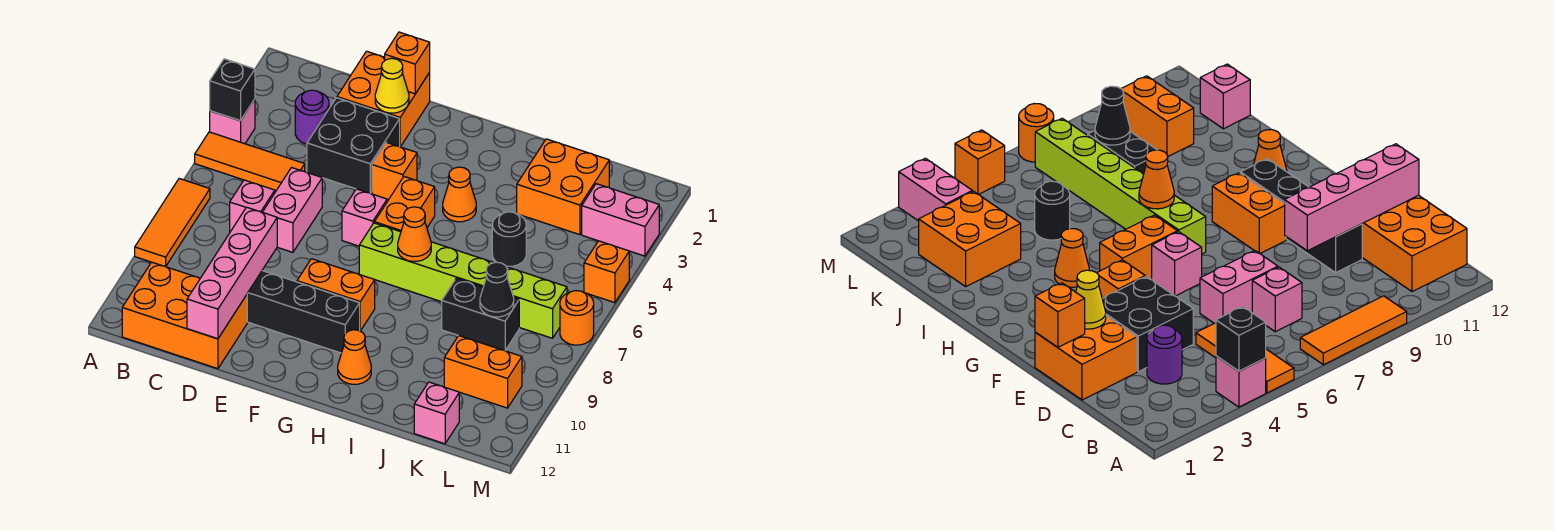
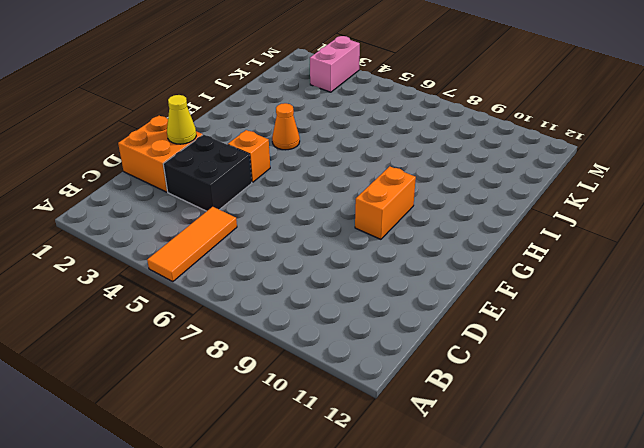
none -> pink brick A4 level 1
none -> orange tile A7:A9 level 1
none -> orange brick B11:D12 level 1
none -> purple round brick C3 level 1

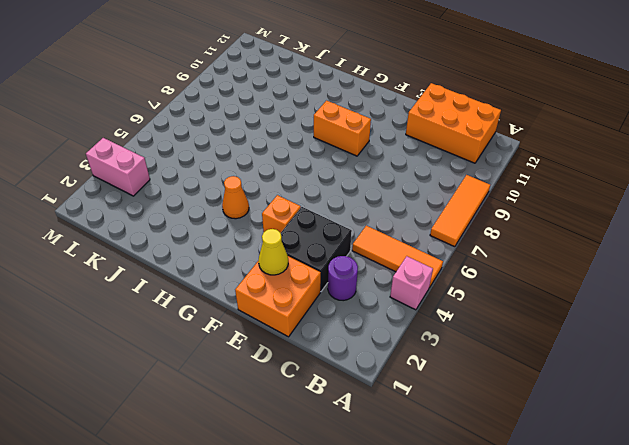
none -> pink brick C7 level 1
none -> pink brick D6:D7 level 1
none -> black brick D10:G10 level 1
none -> pink brick F6 level 1

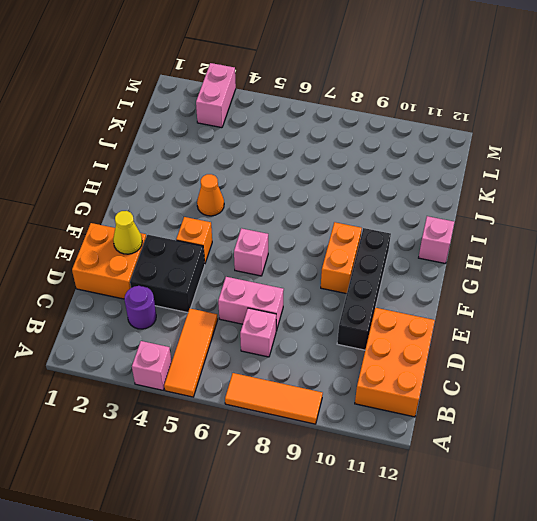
pink brick H12 level 1 -> pink brick K12 level 1
none -> orange brick G5:G6 level 1
none -> lime brick G7:L7 level 1
none -> orange cone H11 level 1
none -> orange brick J2:K3 level 1

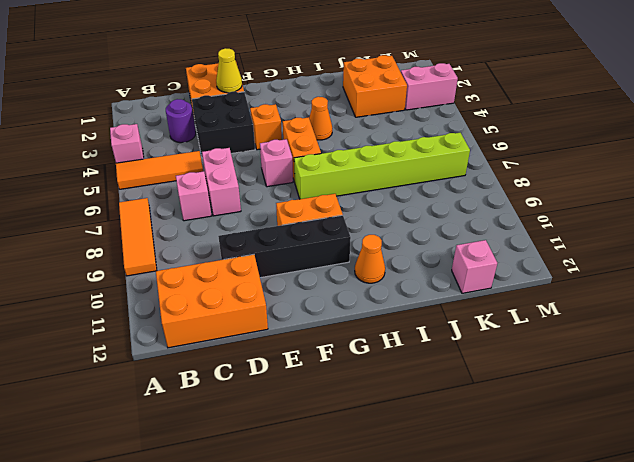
none -> black round brick J5 level 1
none -> black brick J8:K8 level 1
none -> orange brick K10:L10 level 1
none -> orange brick M5 level 1

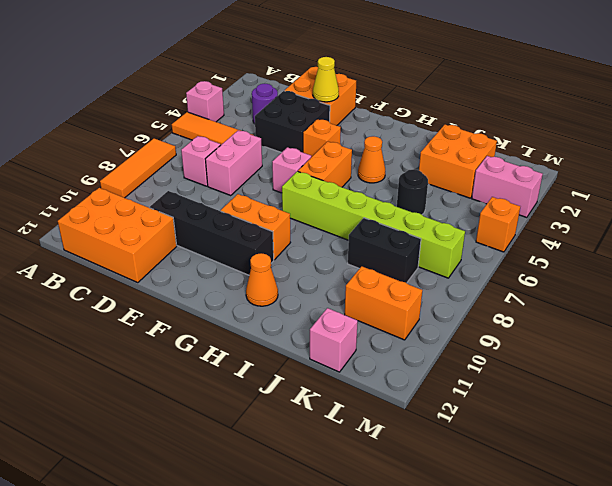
none -> orange round brick M7 level 1
none -> black brick A4 level 2
none -> pink brick D9:D12 level 2
none -> orange brick E1 level 2

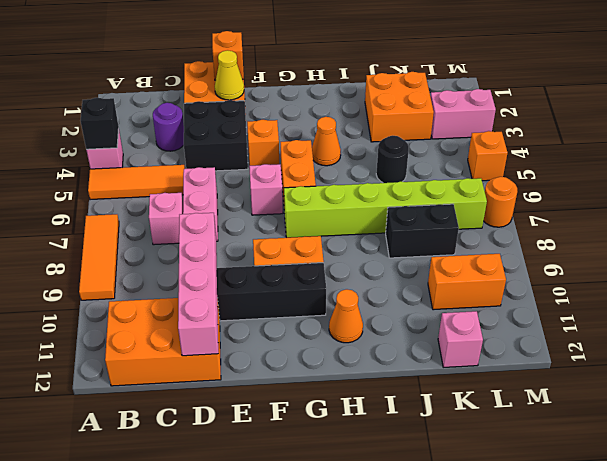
none -> orange cone H7 level 2
none -> black cone K8 level 2

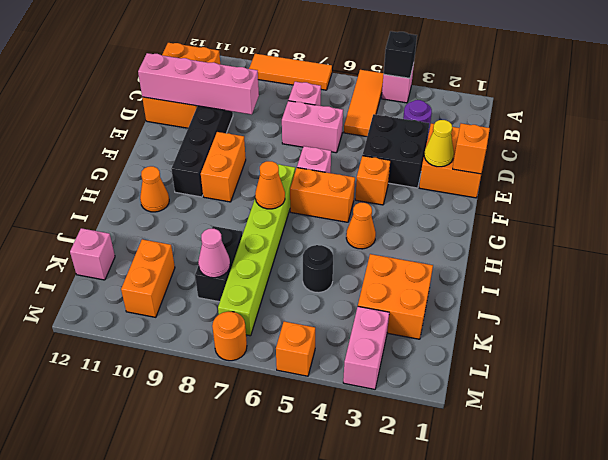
pink cone K8 level 2 -> black cone K8 level 2

